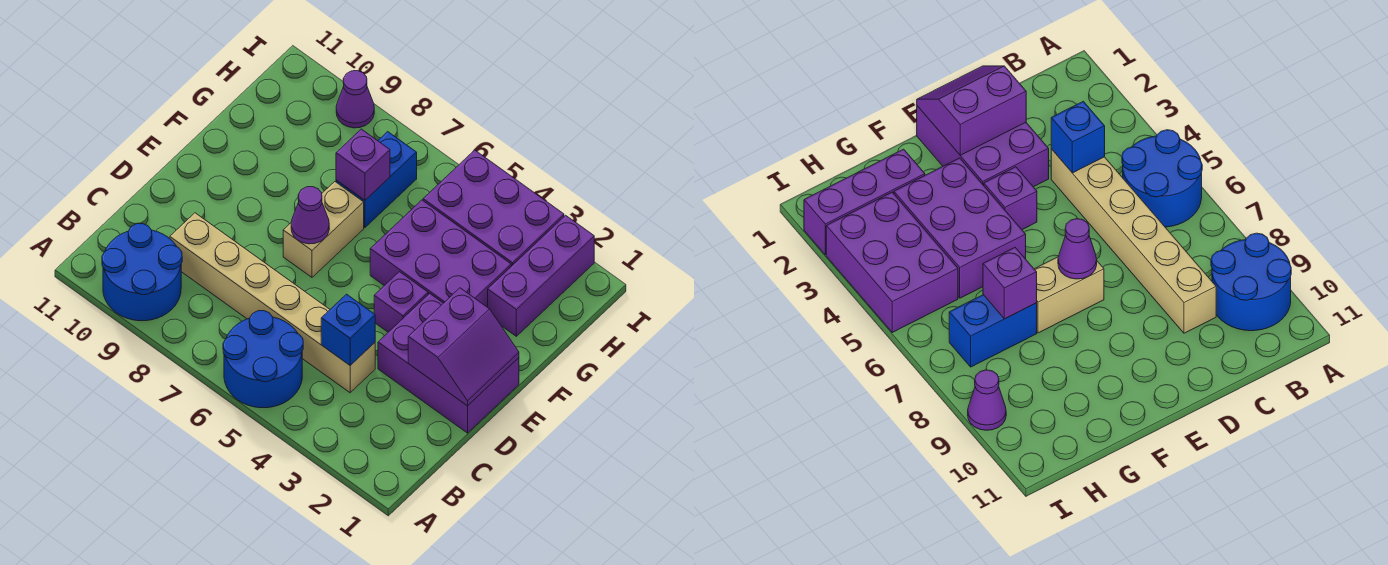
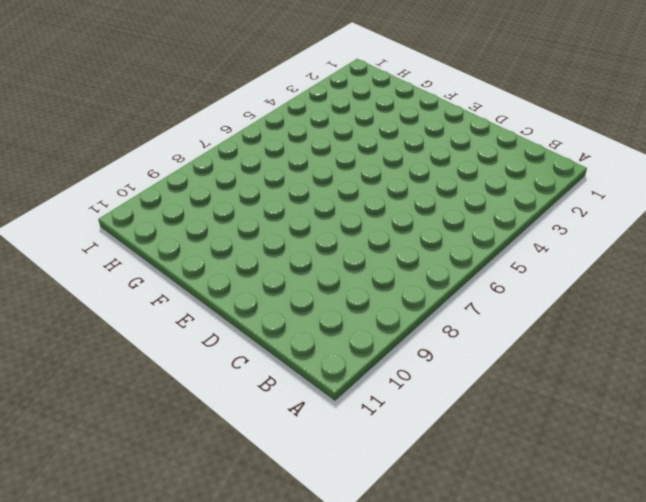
none -> blue round brick A5:B6 level 1
none -> blue round brick A9:B10 level 1
none -> tan brick C4:C9 level 1

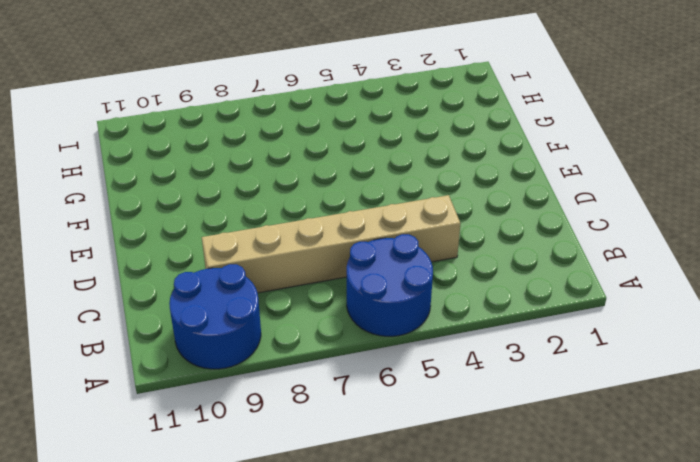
none -> purple brick D1:E3 level 1
none -> purple brick E4 level 1
none -> tan brick E7:F7 level 1

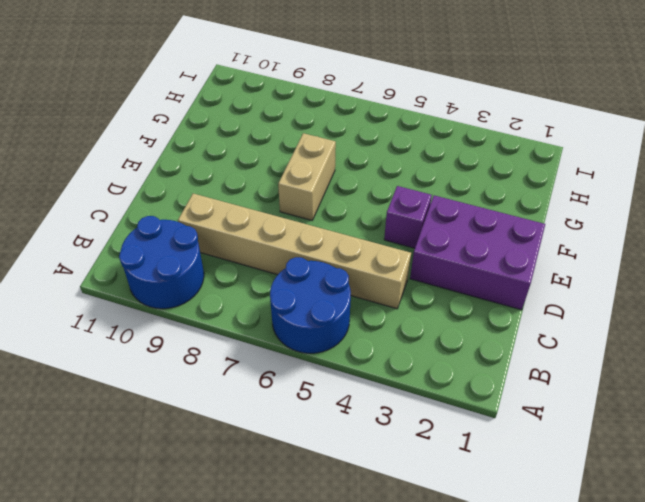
none -> purple brick F3:G5 level 1
none -> purple brick G2:I2 level 1
none -> blue brick G7:H7 level 1

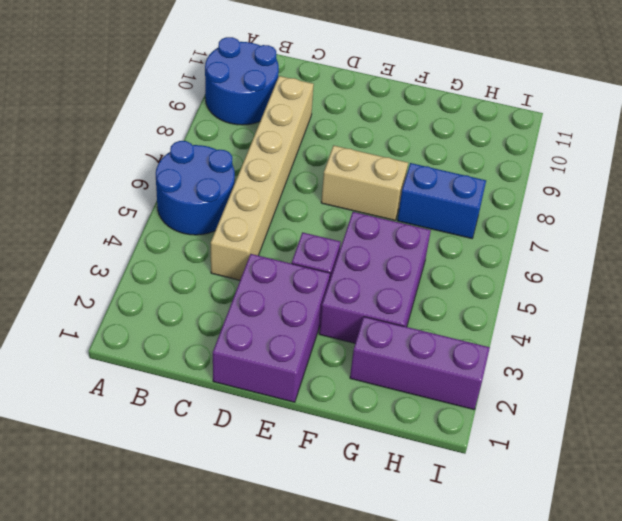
none -> purple brick H3:I5 level 1
none -> purple cone I9 level 1
none -> blue brick C4 level 2

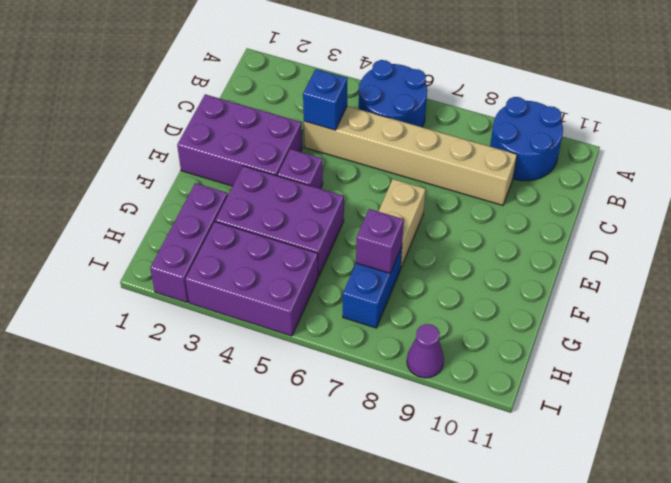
none -> purple slope D1:E2 level 2 top 2
none -> purple cone E7 level 2

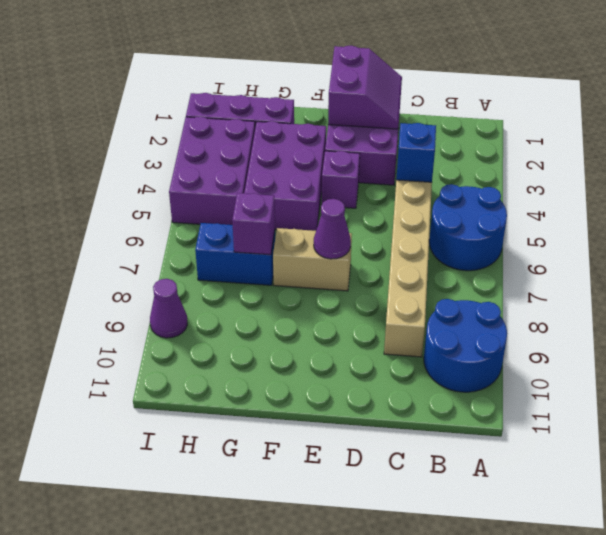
purple slope D1:E2 level 2 top E -> purple slope D1:E2 level 2 top 2

